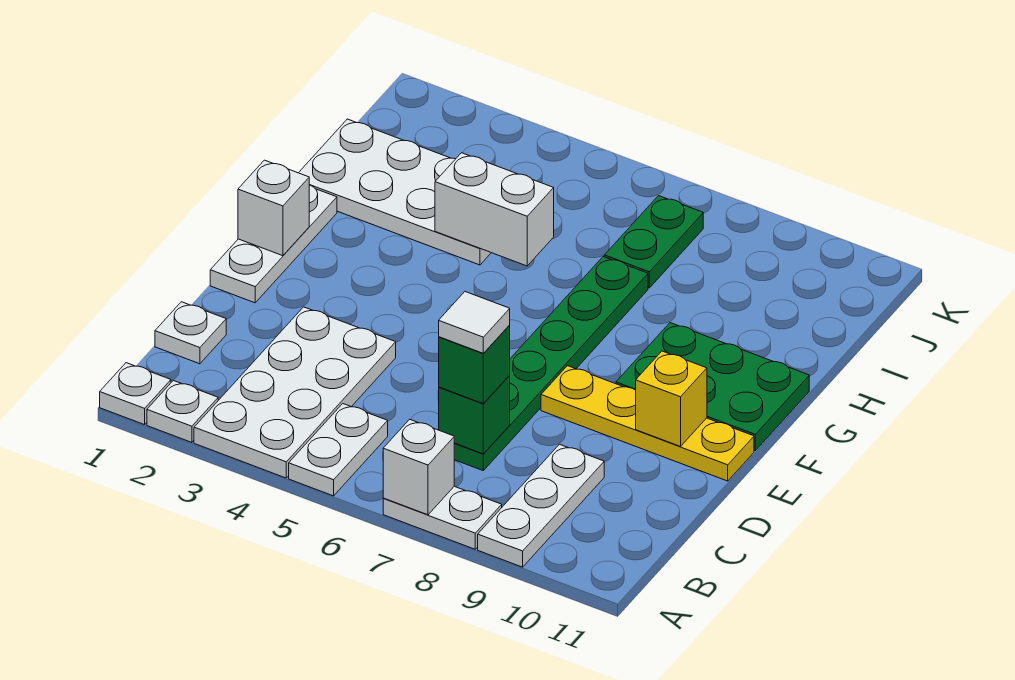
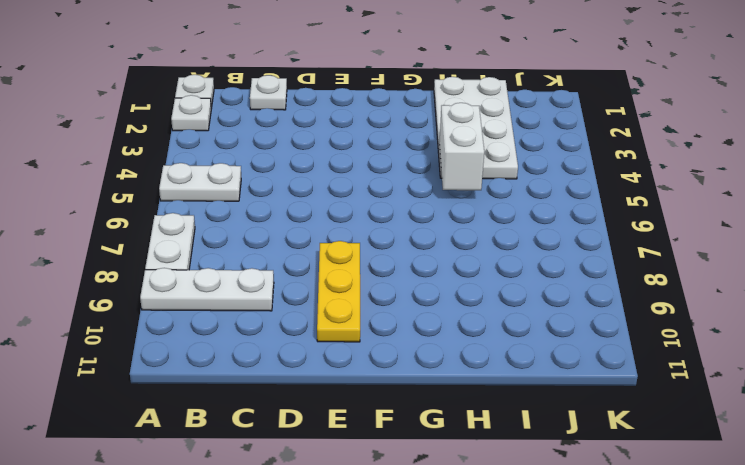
yellow plate E8:E10 level 1 -> yellow plate E8:E11 level 1
none -> white plate A3:D4 level 1
none -> green plate C7:H7 level 1
none -> white plate E1:G1 level 1

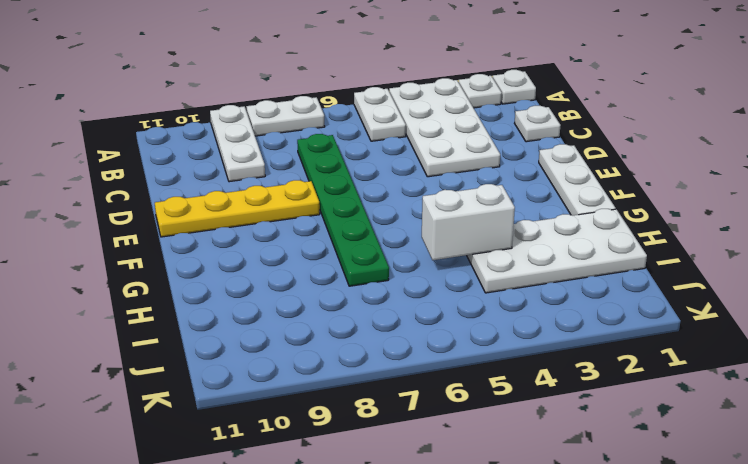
none -> green plate F9:G11 level 1
none -> green plate I7:J7 level 1
none -> white brick A7 level 2

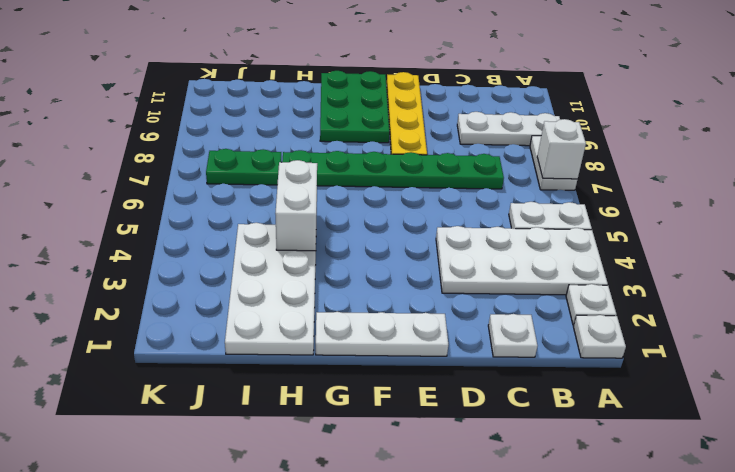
none -> green brick C7 level 2
none -> yellow brick E10 level 2
none -> white brick F1 level 2

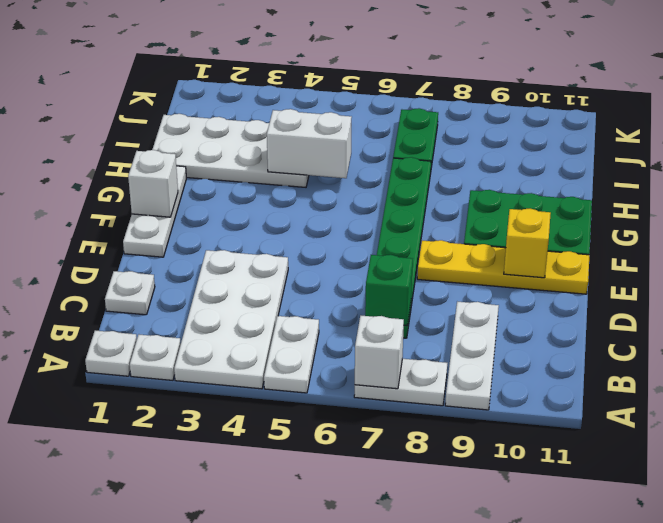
none -> green brick C7 level 3
none -> white tile C7 level 4

